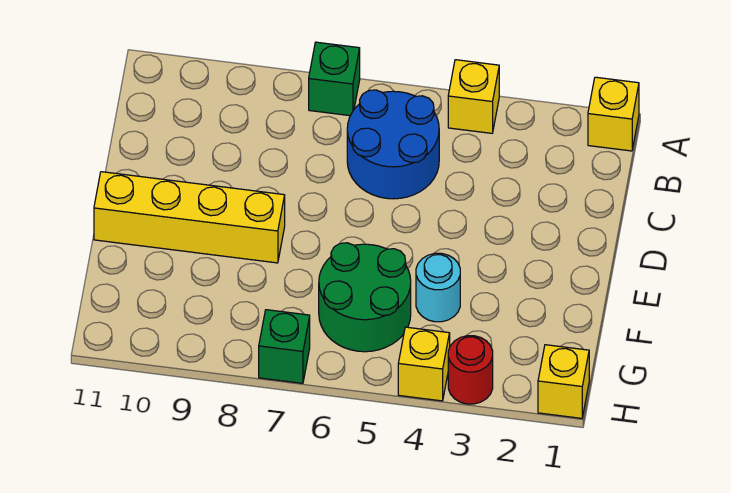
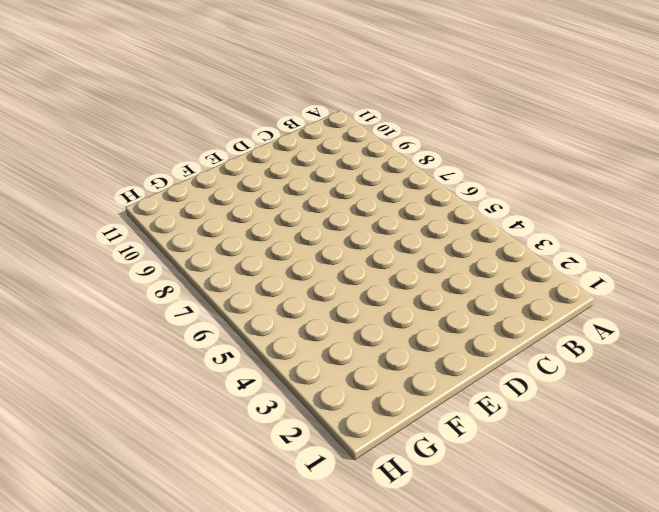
none -> yellow brick A1 level 1
none -> yellow brick A4 level 1

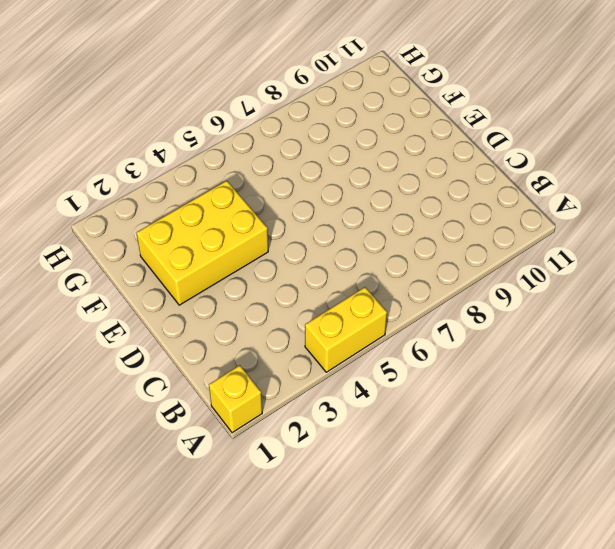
yellow brick A4:A5 level 1 -> yellow brick A4 level 1
yellow brick E2:F4 level 1 -> cyan round brick F4 level 1
none -> green brick A7 level 1
none -> blue round brick B5:C6 level 1

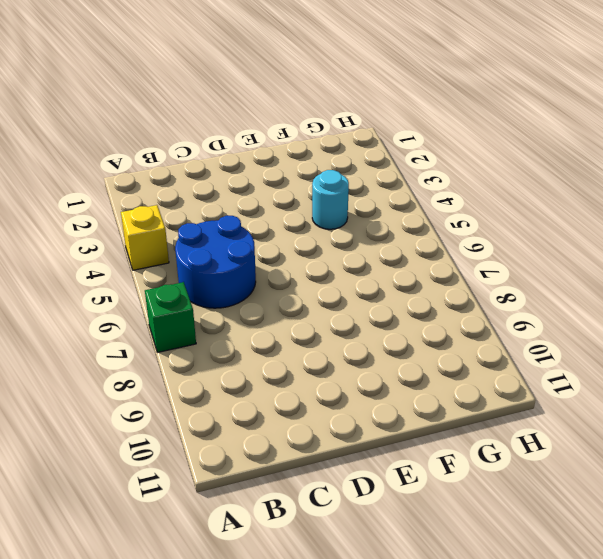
none -> yellow brick A1 level 1
none -> yellow brick E8:E11 level 1

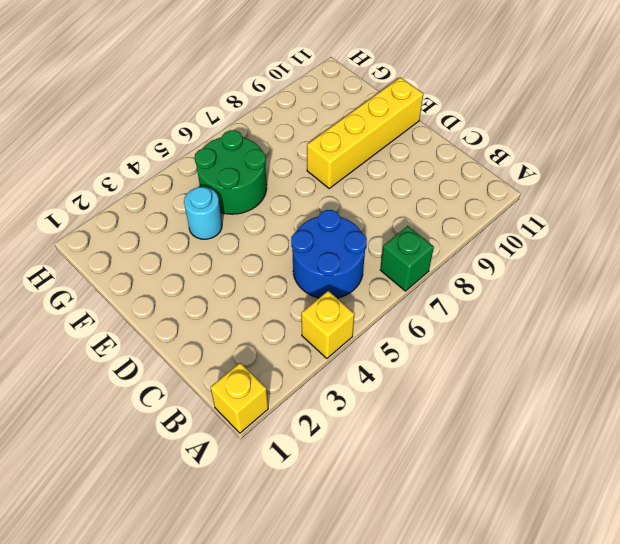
none -> yellow brick H1 level 1
none -> red round brick H3 level 1

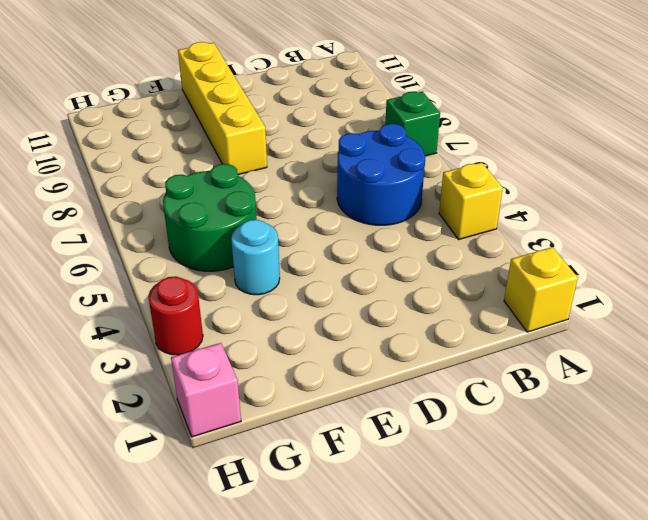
pink brick H1 level 1 -> yellow brick H1 level 1
none -> yellow brick H4 level 1
none -> green brick H7 level 1

